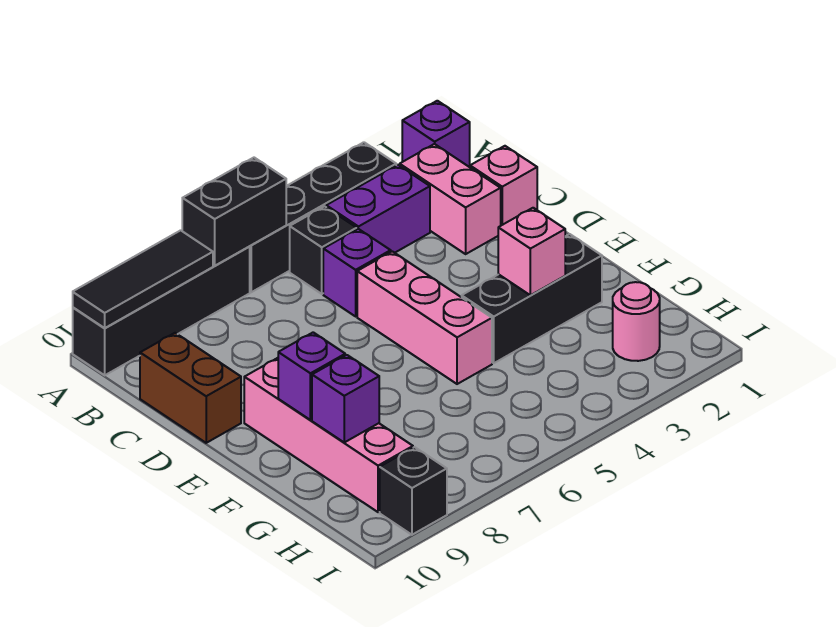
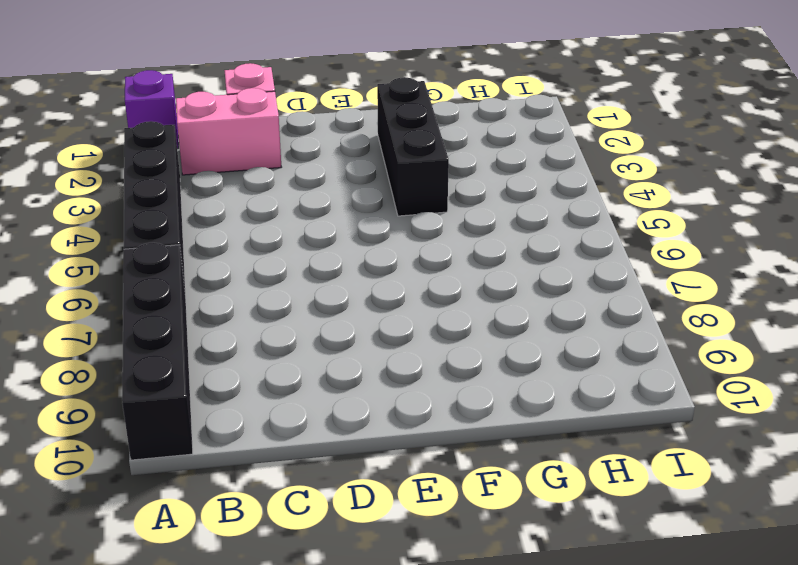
none -> purple brick B3:B4 level 1
none -> black brick B5 level 1
none -> purple brick C5 level 1

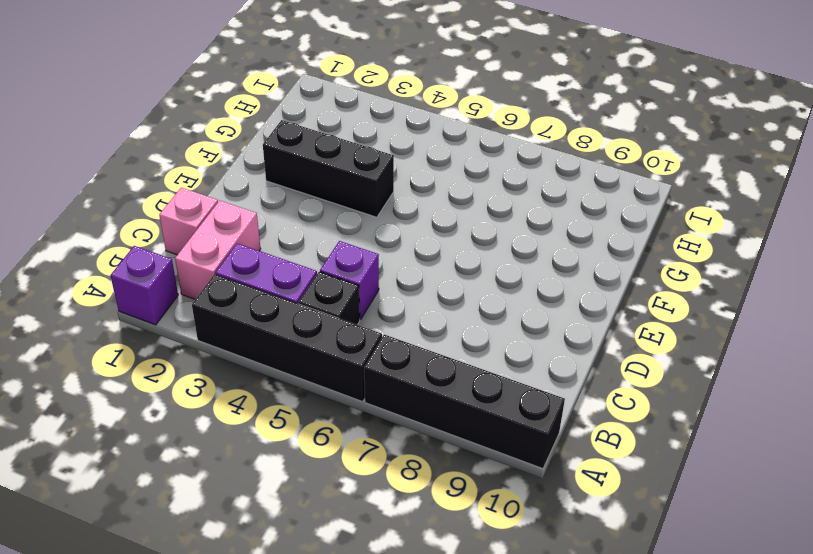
none -> brown brick C10:D10 level 1
none -> pink brick D5:F5 level 1
none -> pink brick E9:H9 level 1

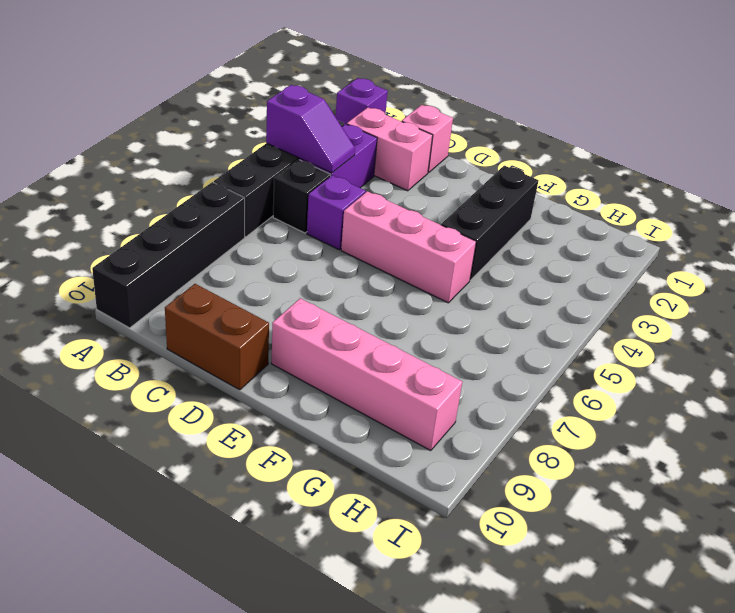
purple slope A4:B4 level 2 top A -> none
none -> pink round brick H2 level 1
none -> black brick I9 level 1
none -> black brick A6:A7 level 2

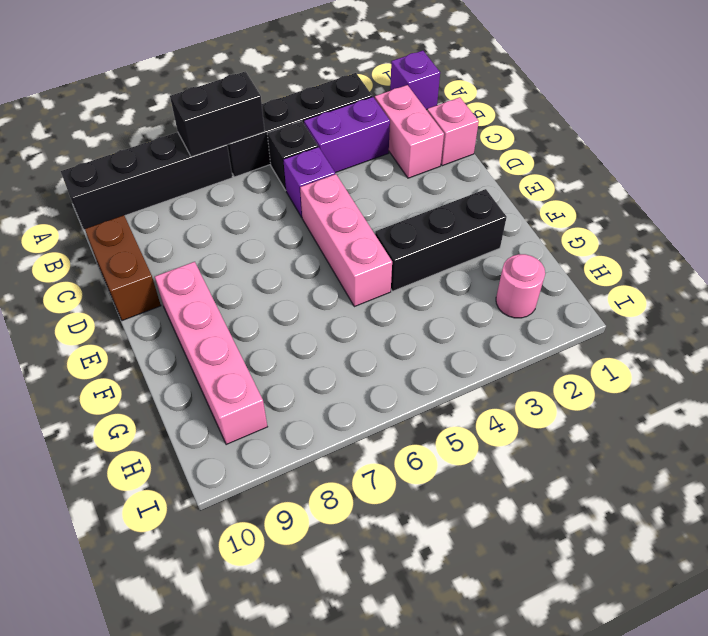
none -> black brick I9 level 1
none -> black tile A8:A10 level 2
none -> pink brick F3 level 2

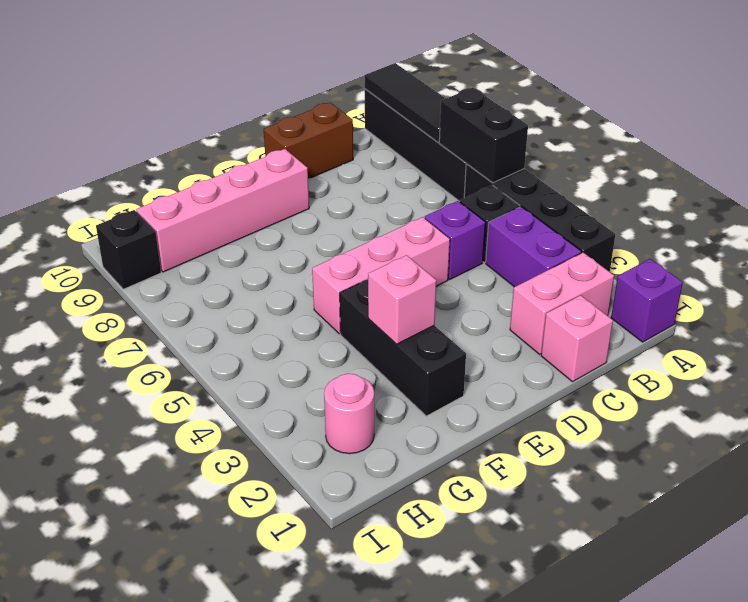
none -> purple brick F9 level 2
none -> purple brick G9 level 2

